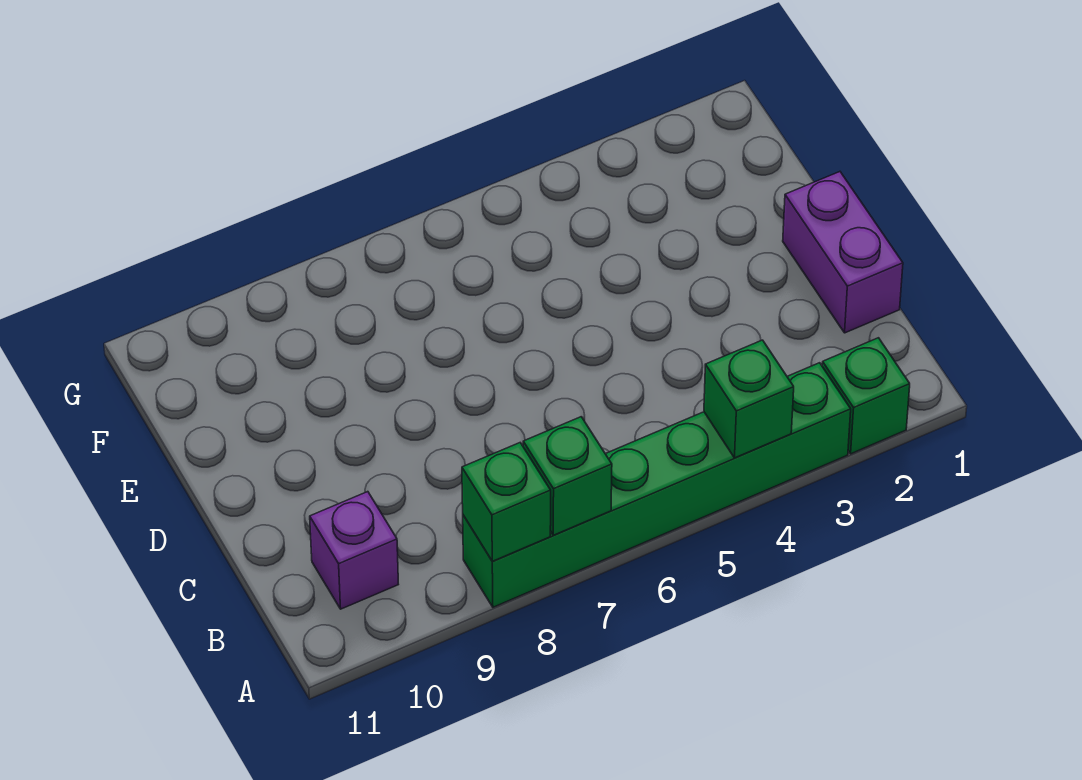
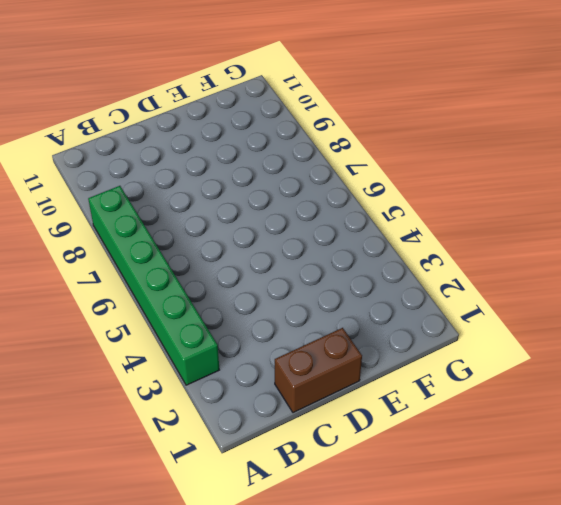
brown brick C1:D1 level 1 -> purple brick C1:D1 level 1
none -> green brick A2 level 1
none -> purple brick B10 level 1

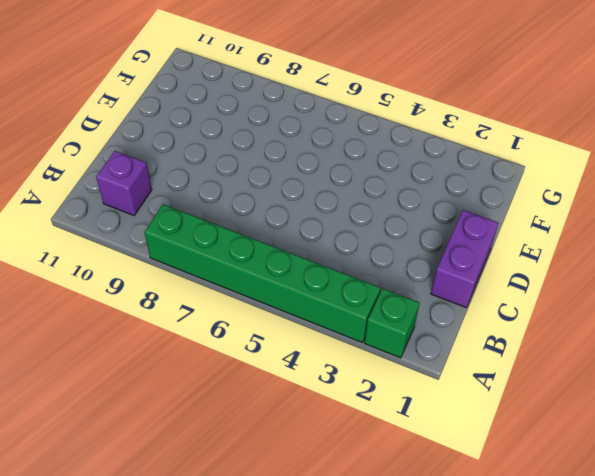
none -> green brick A4 level 2
none -> green brick A7 level 2

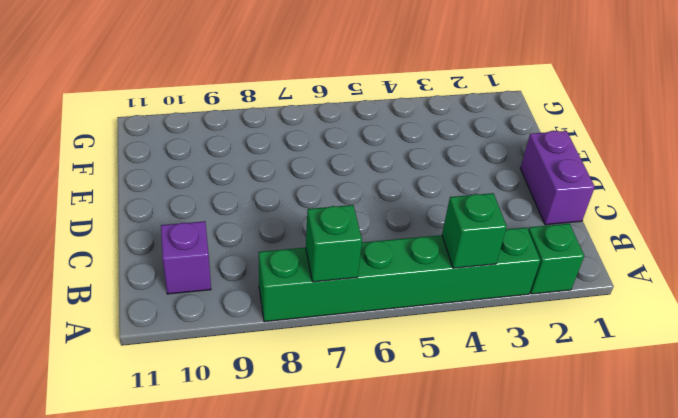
none -> green brick A8 level 2

